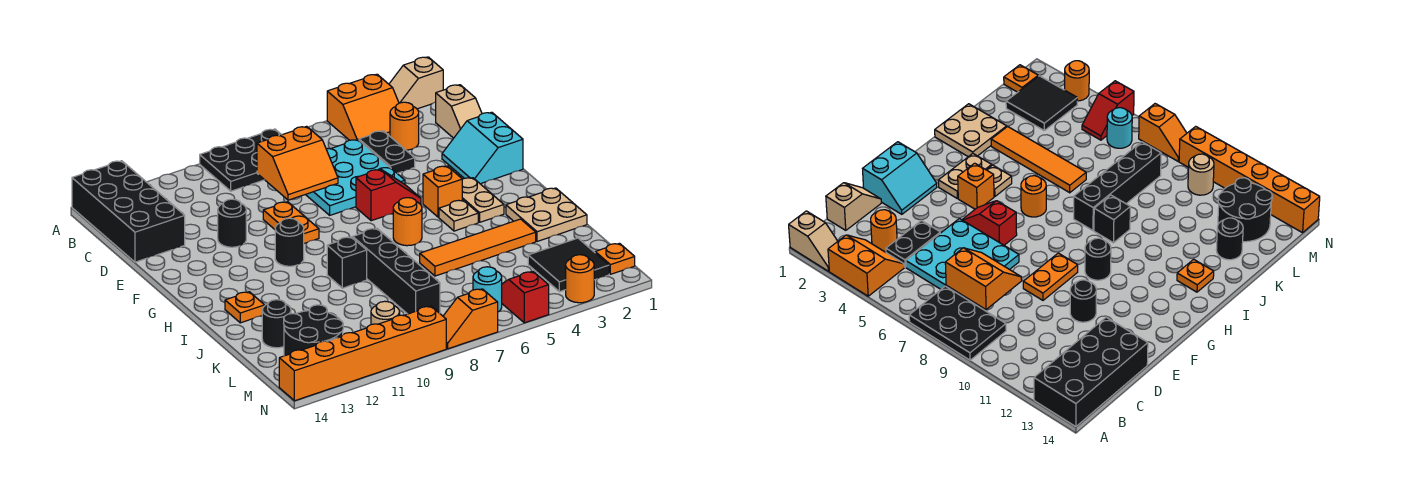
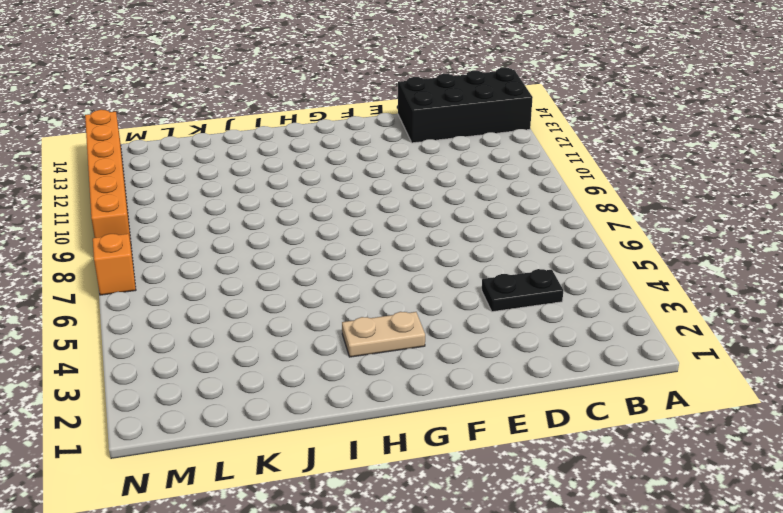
none -> tan slope A1:A2 level 1 top 1
none -> orange slope A3:B4 level 1 top A
none -> black plate A7:B9 level 1
none -> tan slope C1:D1 level 1 top C

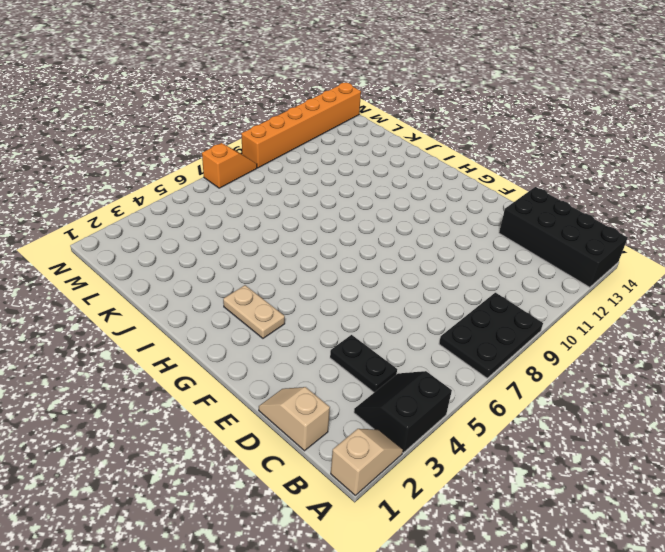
black slope A3:B4 level 1 top A -> orange slope A3:B4 level 1 top A
none -> orange round brick C3 level 1
none -> cyan plate C5:E7 level 1
none -> cyan slope E1:F2 level 1 top 1
none -> orange plate E9:F9 level 1

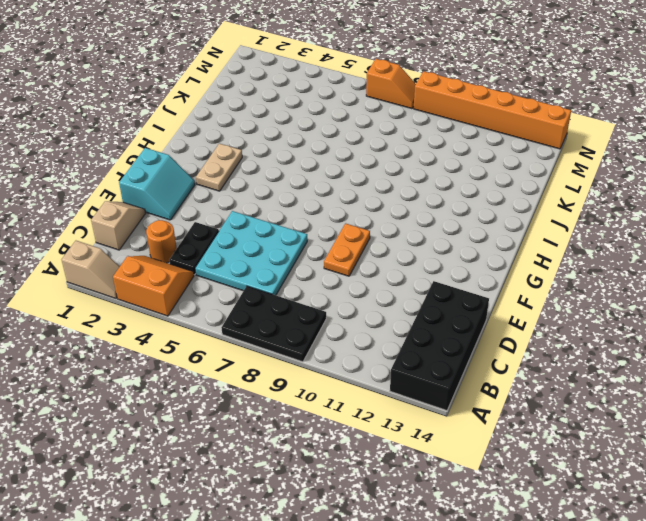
none -> black round brick E11 level 1
none -> red slope F5:F6 level 1 top 6
none -> orange brick G4 level 1
none -> black round brick G10 level 1

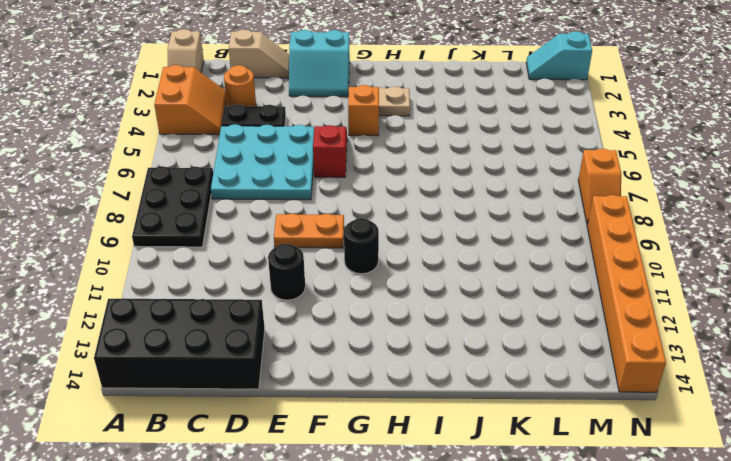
cyan slope M1:N1 level 1 top N -> orange plate M1 level 1
none -> tan plate H4 level 1
none -> orange round brick H6 level 1
none -> tan plate I1:J2 level 1
none -> black brick I8:L8 level 1

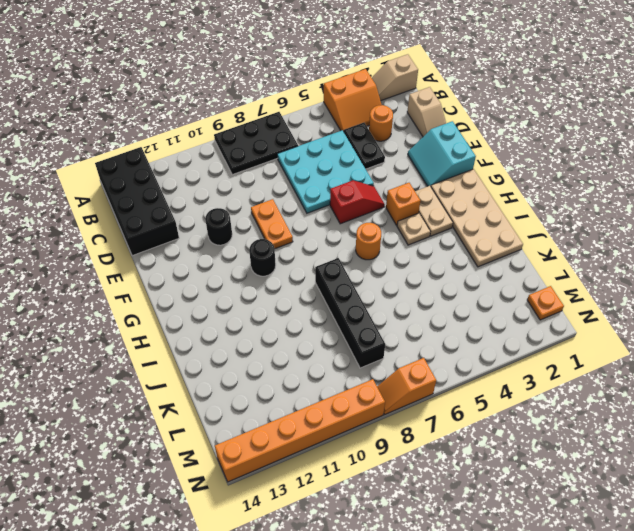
tan plate G1:J2 level 1 -> tan plate I1:J2 level 1
none -> black brick I9 level 1
none -> orange plate I13 level 1
none -> orange tile J3:J6 level 1
none -> black round brick K13 level 1

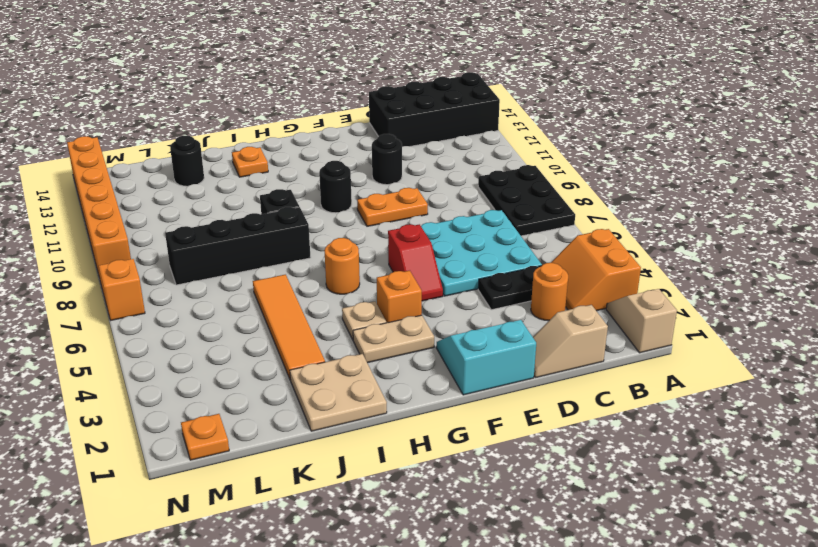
none -> black tile L2:M3 level 1
none -> black round brick L12:M13 level 1
none -> red slope M5:N5 level 1 top N
none -> cyan round brick M6 level 1

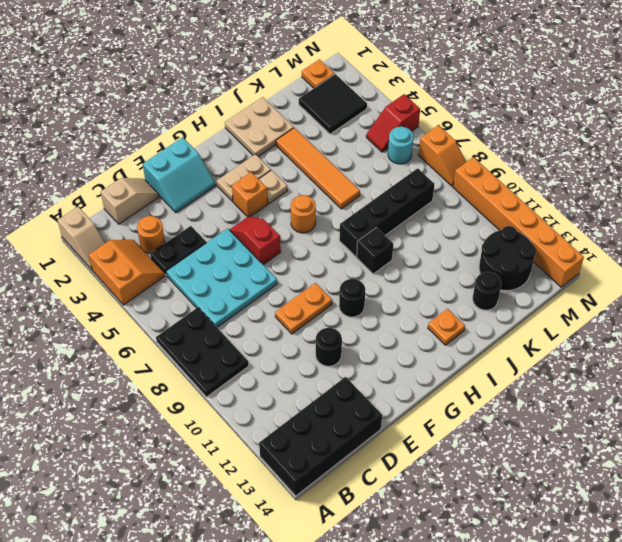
none -> tan round brick M10 level 1
none -> orange round brick N3 level 1
none -> orange slope C7:D8 level 2 top C

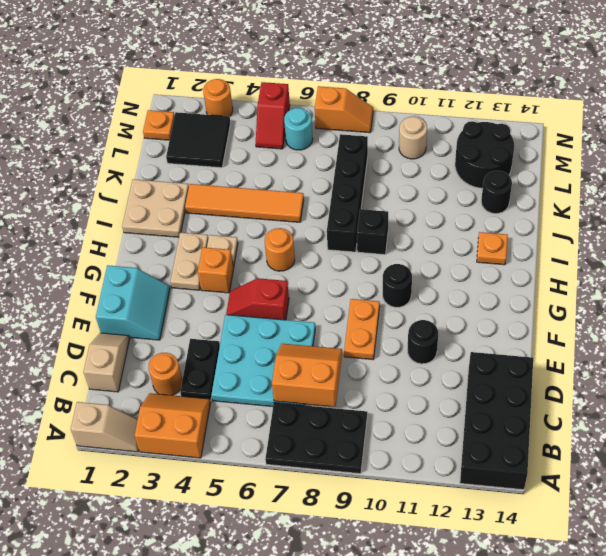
none -> orange brick N9:N14 level 1

